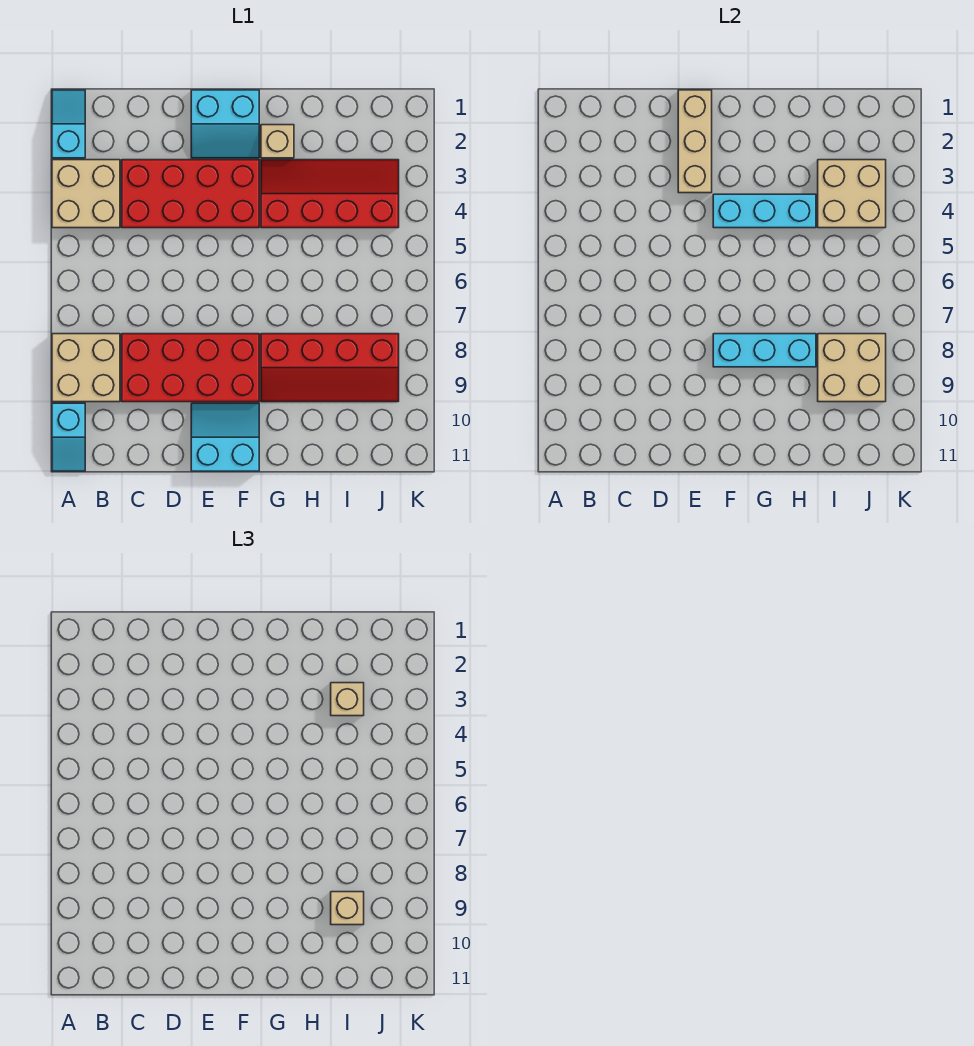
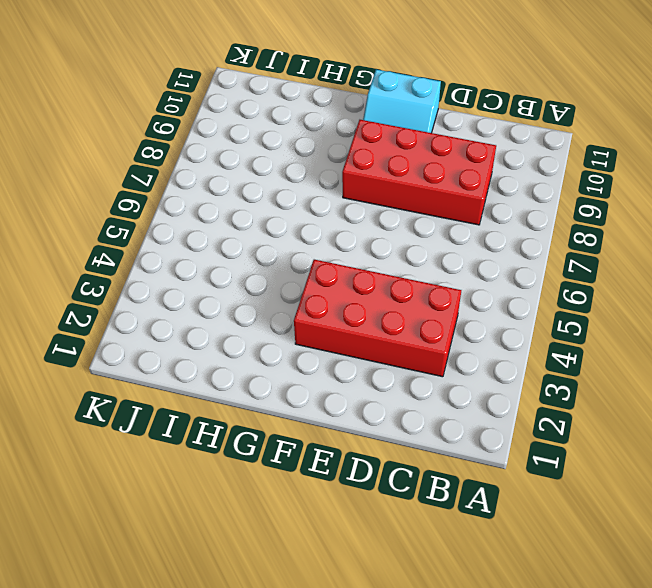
none -> cyan slope A1:A2 level 1 top 2
none -> tan brick A3:B4 level 1
none -> tan brick A8:B9 level 1

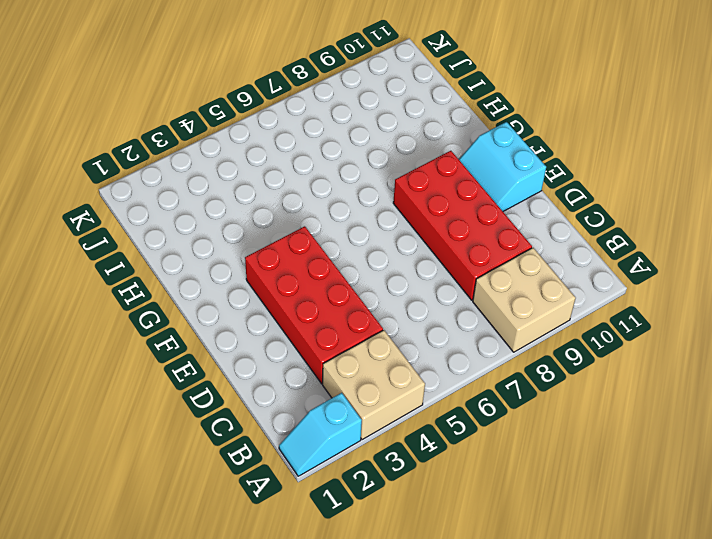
none -> cyan slope A10:A11 level 1 top 10
none -> cyan slope E1:F2 level 1 top 1
none -> tan brick G2 level 1

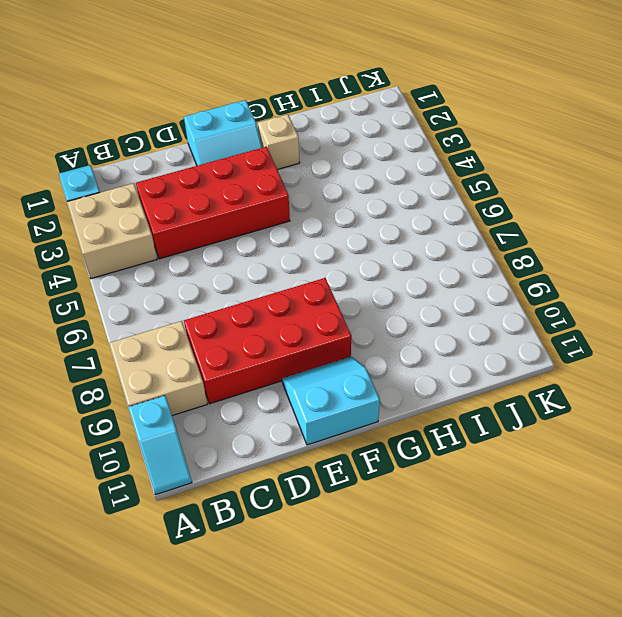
none -> red slope G3:J4 level 1 top 4
none -> red slope G8:J9 level 1 top 8
none -> tan brick E1:E3 level 2

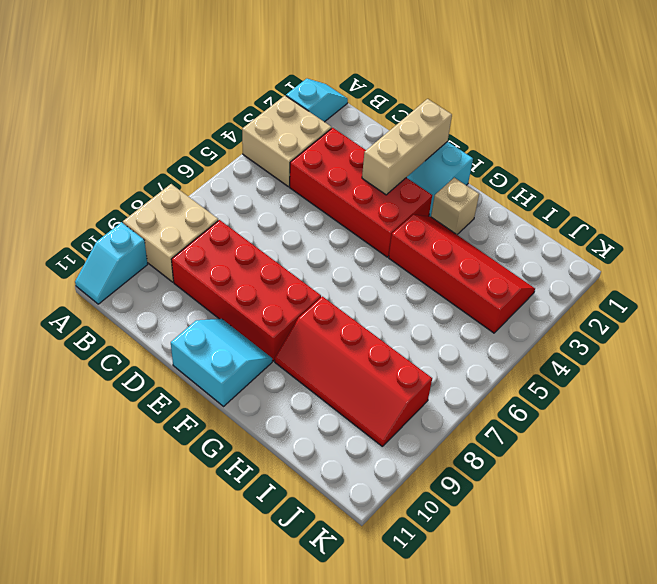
none -> cyan brick F4:H4 level 2
none -> cyan brick F8:H8 level 2
none -> tan brick I3:J4 level 2

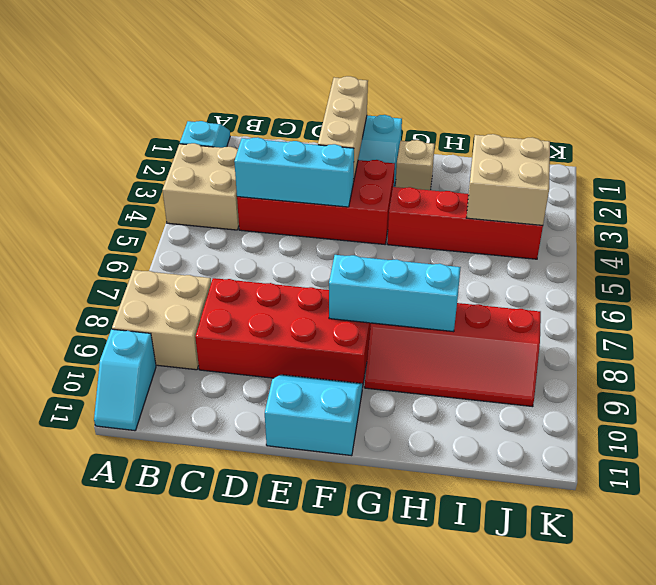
cyan brick C4:E4 level 2 -> cyan brick F4:H4 level 2
none -> tan brick I8:J9 level 2
none -> tan brick I3 level 3
none -> tan brick I9 level 3

